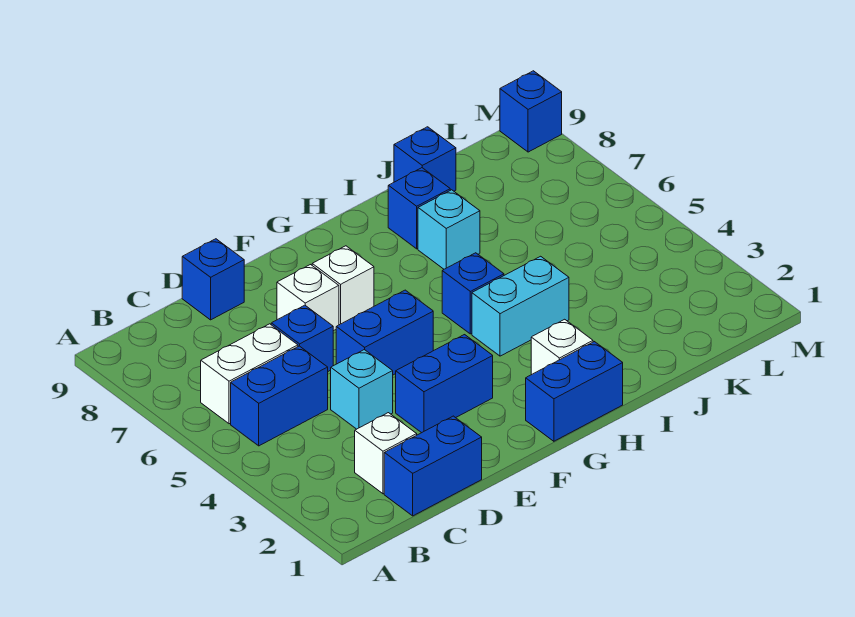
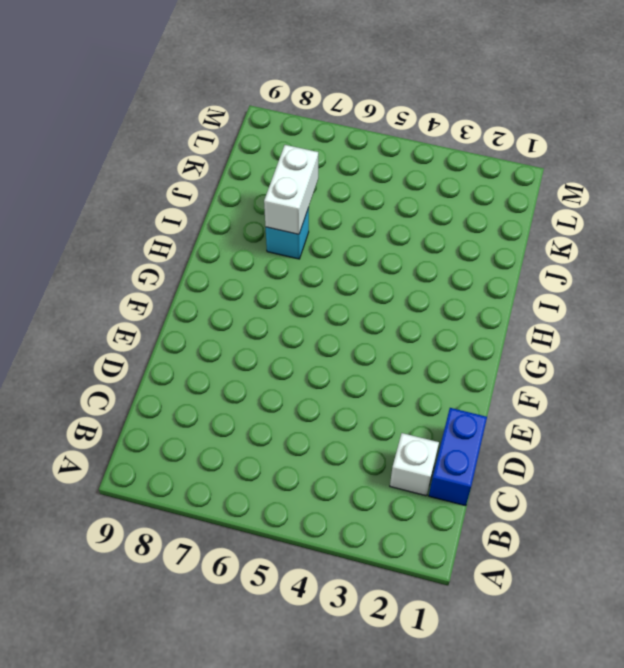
white brick I7:J7 level 2 -> white brick B6:C6 level 1
none -> blue brick B5:C5 level 1
none -> cyan brick D4 level 1
none -> blue brick D6 level 1

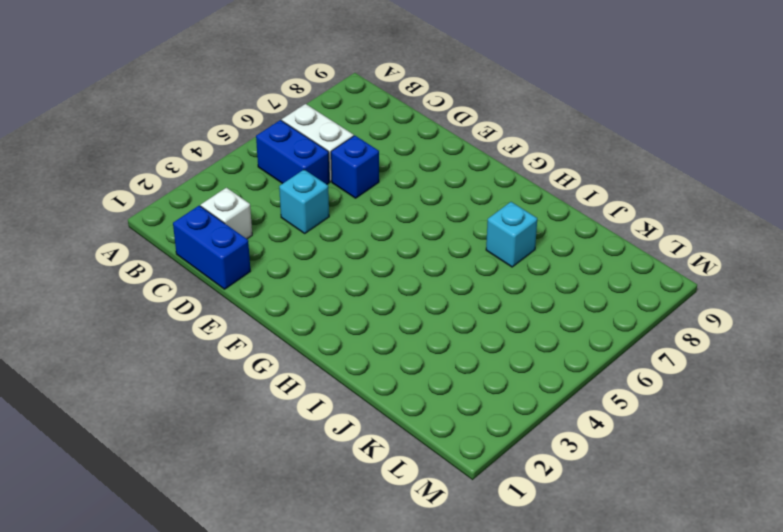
none -> blue brick D9 level 1
none -> blue brick E3:F3 level 1
none -> blue brick E5:F5 level 1

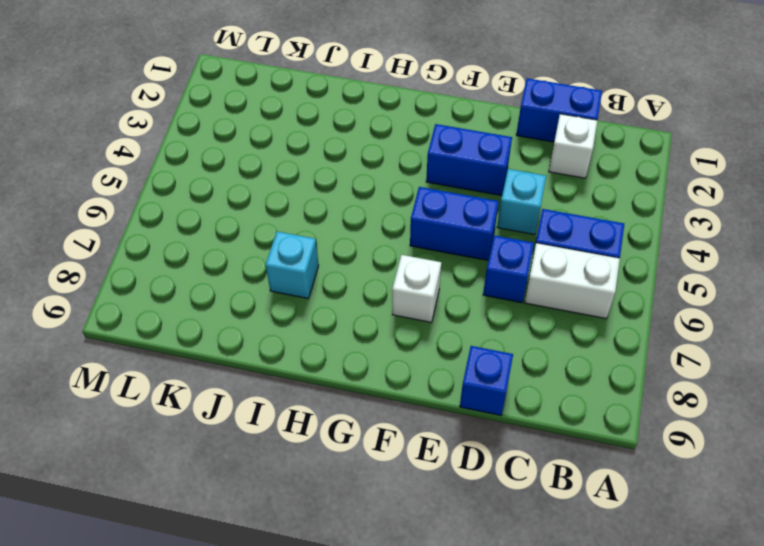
none -> white brick E7 level 1
none -> blue brick G1:H1 level 1
none -> white brick H2 level 1

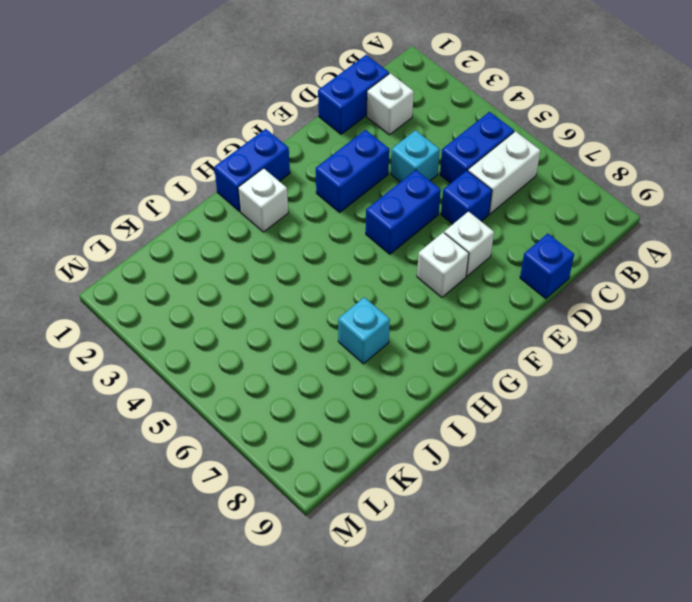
none -> cyan brick H4:I4 level 1
none -> blue brick H5 level 1
none -> blue brick I8 level 1

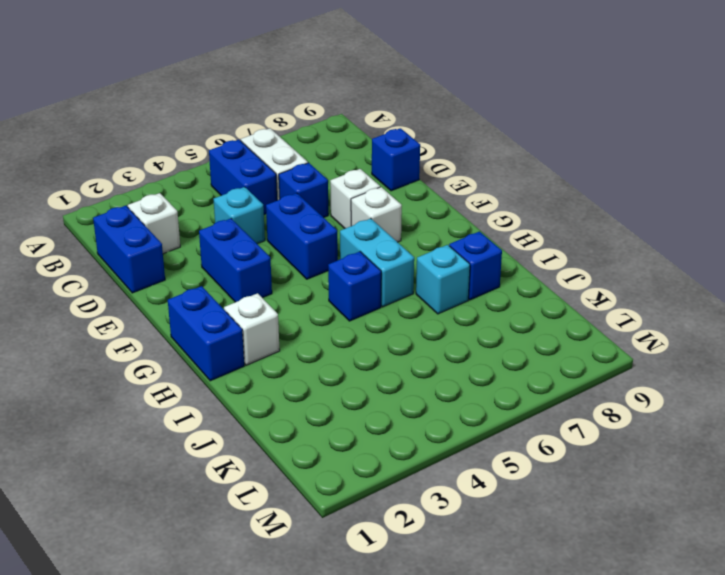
cyan brick G6:H6 level 1 -> cyan brick H4:I4 level 1
none -> blue brick J9 level 1
none -> blue brick M9 level 1

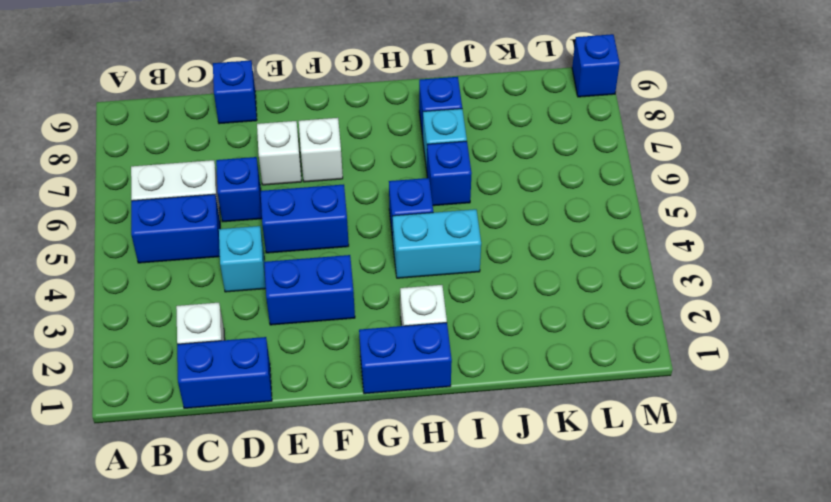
blue brick I6 level 1 -> blue brick J9 level 1

